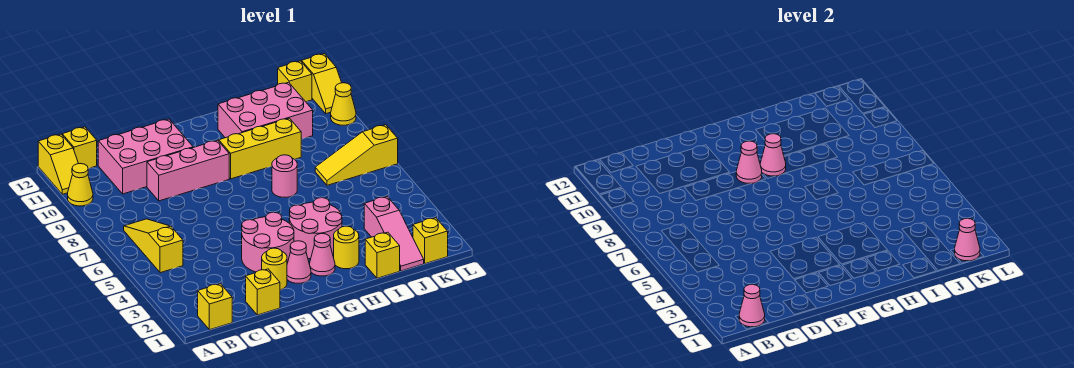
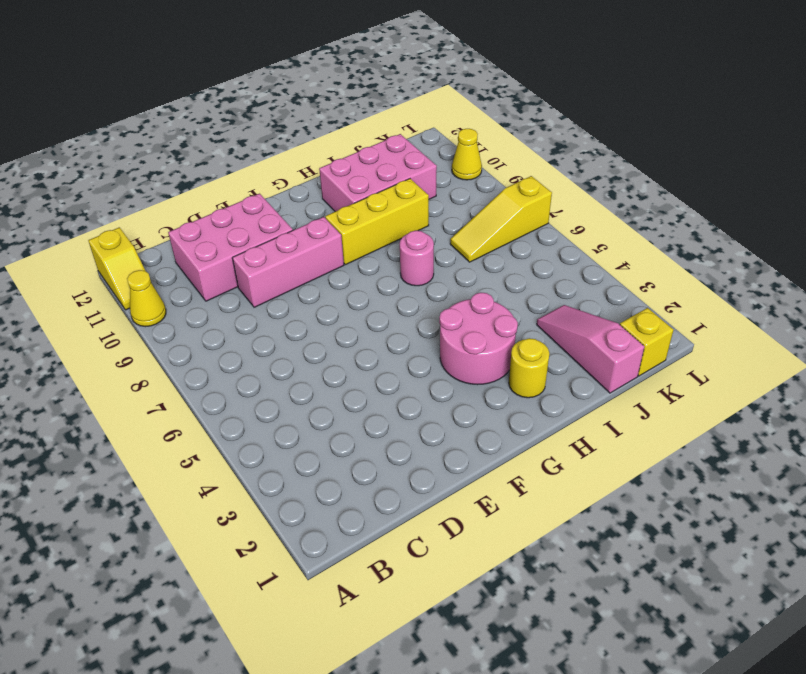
pink slope J1:J3 level 1 top 1 -> pink slope J1:J3 level 1 top 3
none -> yellow brick B1 level 1
none -> yellow slope B5:B7 level 1 top 5
none -> yellow brick B12 level 1

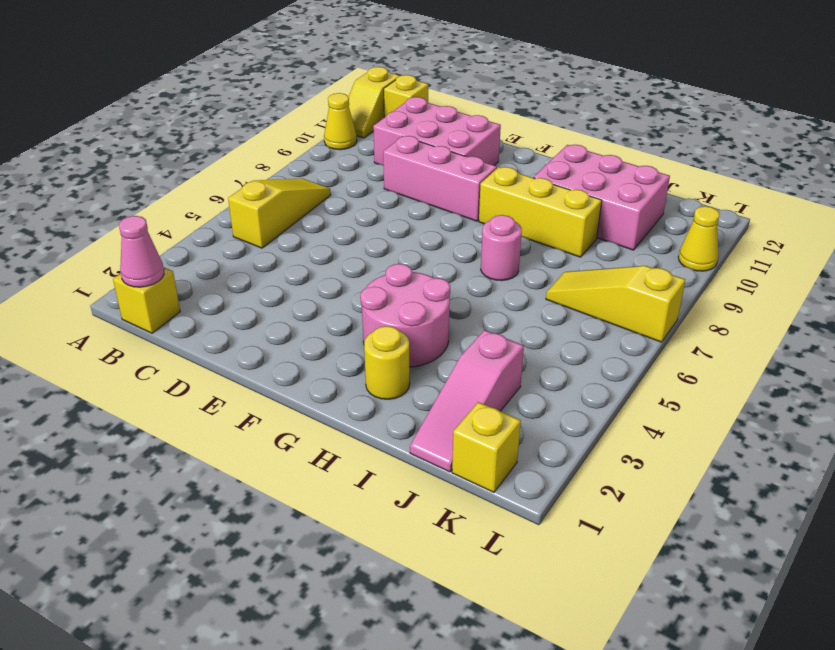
none -> yellow brick D1 level 1
none -> yellow round brick E2 level 1
none -> pink round brick E3:F4 level 1

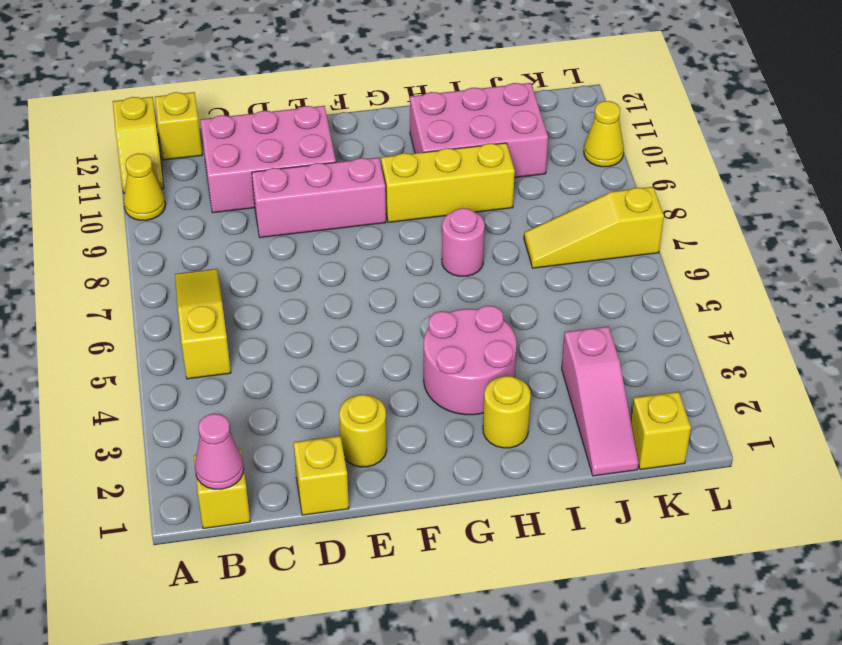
none -> pink round brick E3:F4 level 1
none -> pink cone F2 level 1
none -> pink cone G2 level 1

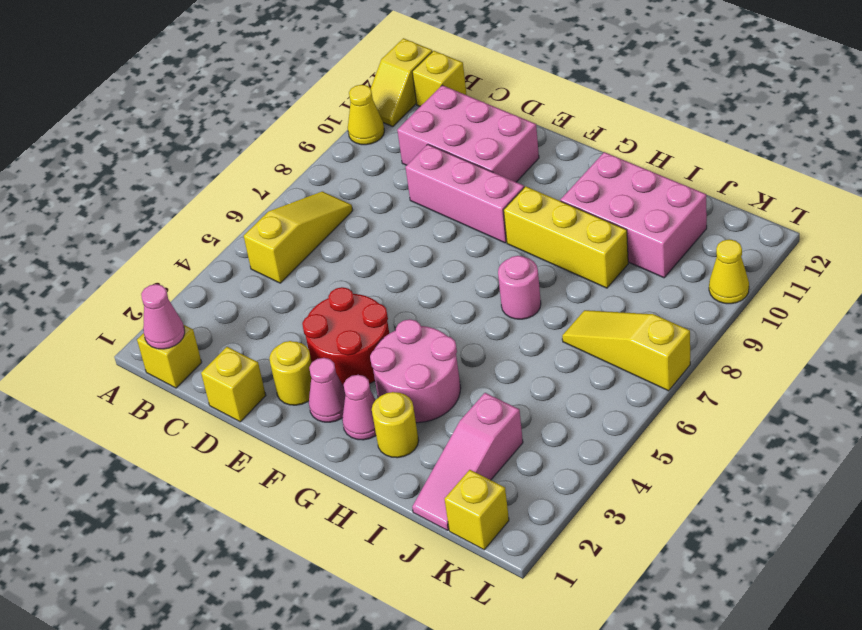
red round brick E3:F4 level 1 -> pink round brick E3:F4 level 1
none -> yellow brick I1 level 1
none -> yellow brick K12 level 1
none -> yellow slope L11:L12 level 1 top 12

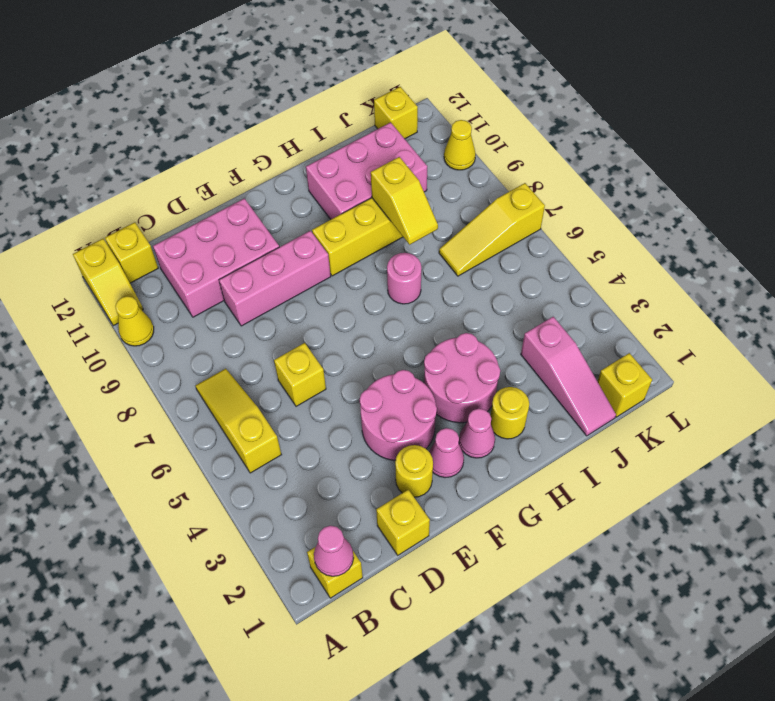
yellow brick D6 level 1 -> yellow brick I1 level 1
yellow slope I8:I9 level 2 top 9 -> yellow slope L11:L12 level 1 top 12
none -> pink cone F9 level 2
none -> pink cone G9 level 2
none -> pink cone K1 level 2

